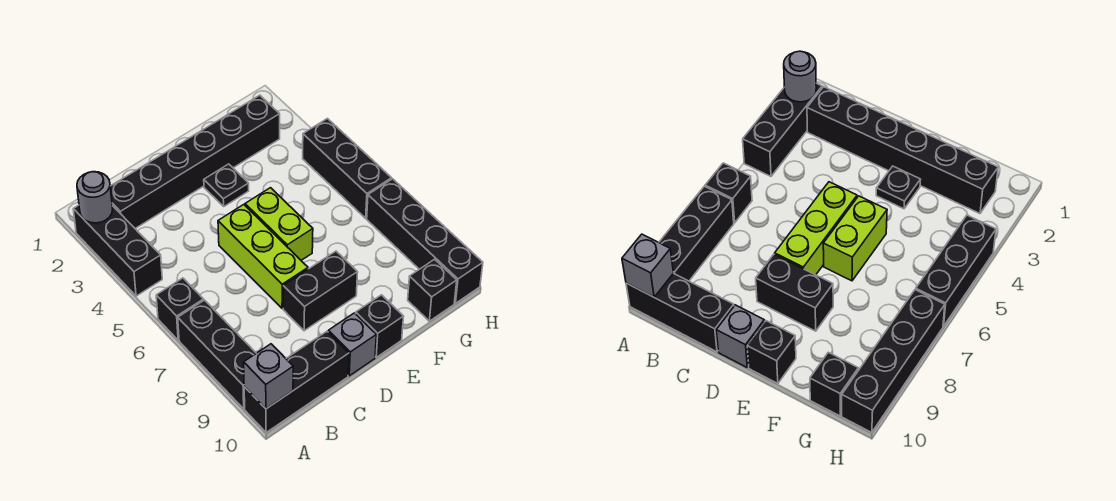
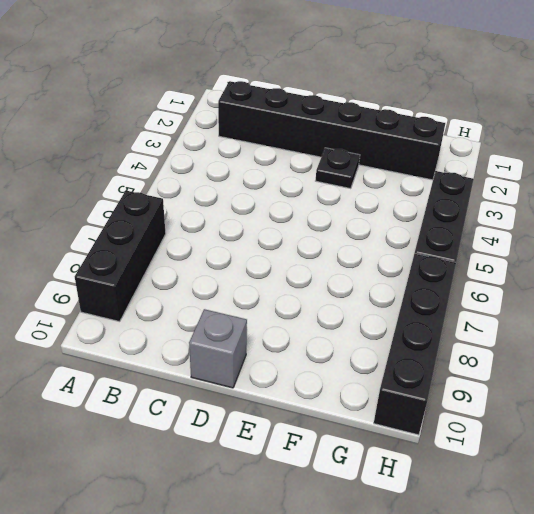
none -> black brick A2:A4 level 1
none -> black brick A6 level 1
none -> black brick A10:C10 level 1

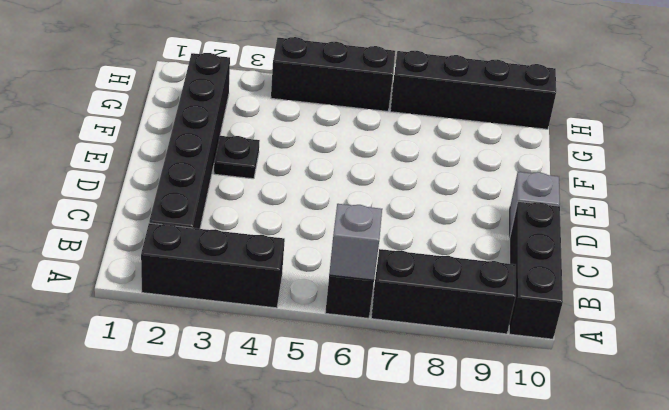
grey brick A6 level 2 -> grey brick A10 level 2
none -> lime brick D5:D7 level 1
none -> black brick D8:E8 level 1
none -> lime brick E5:E6 level 1

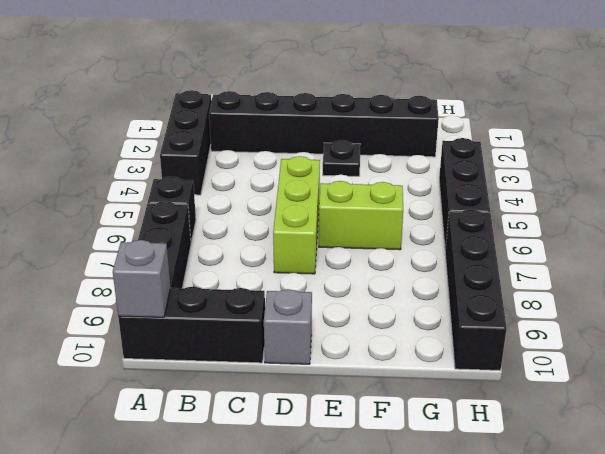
lime brick E6:F6 level 1 -> lime brick E5:E6 level 1
none -> black brick D8:E8 level 1
none -> black brick E10 level 1
none -> black brick G10 level 1

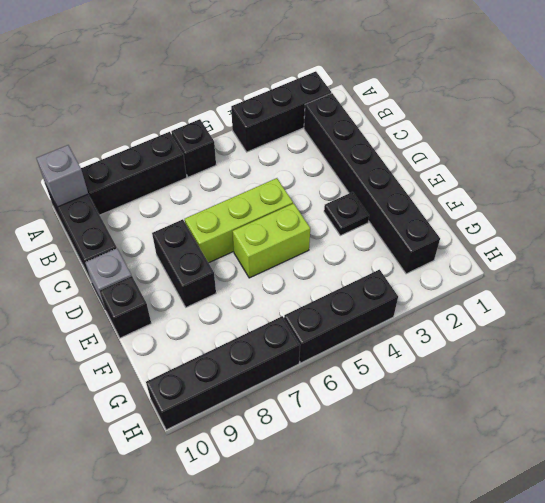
none -> black brick G10 level 1
none -> grey round brick A2 level 2

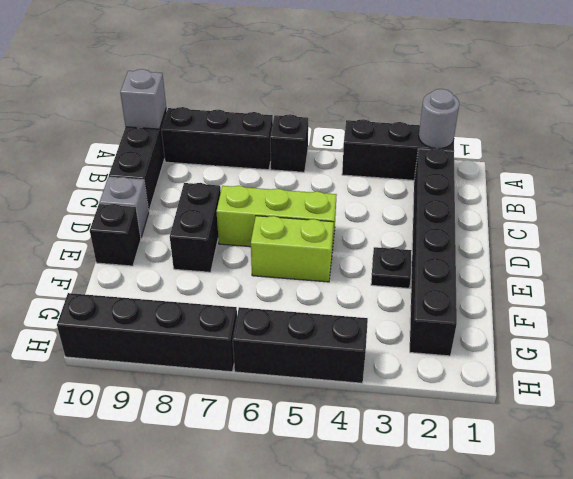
none -> black brick G10 level 1

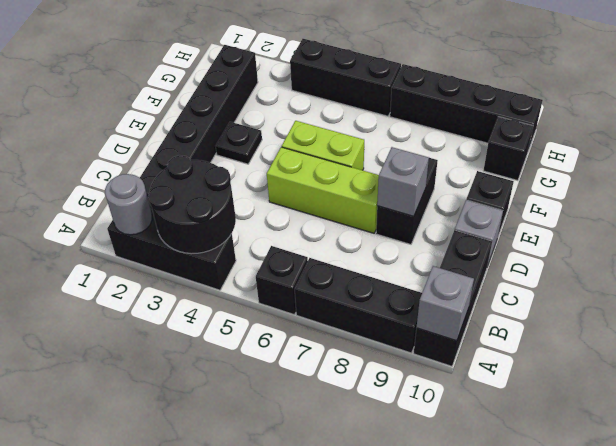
black round brick A3:B4 level 2 -> none
grey brick D8 level 2 -> none

